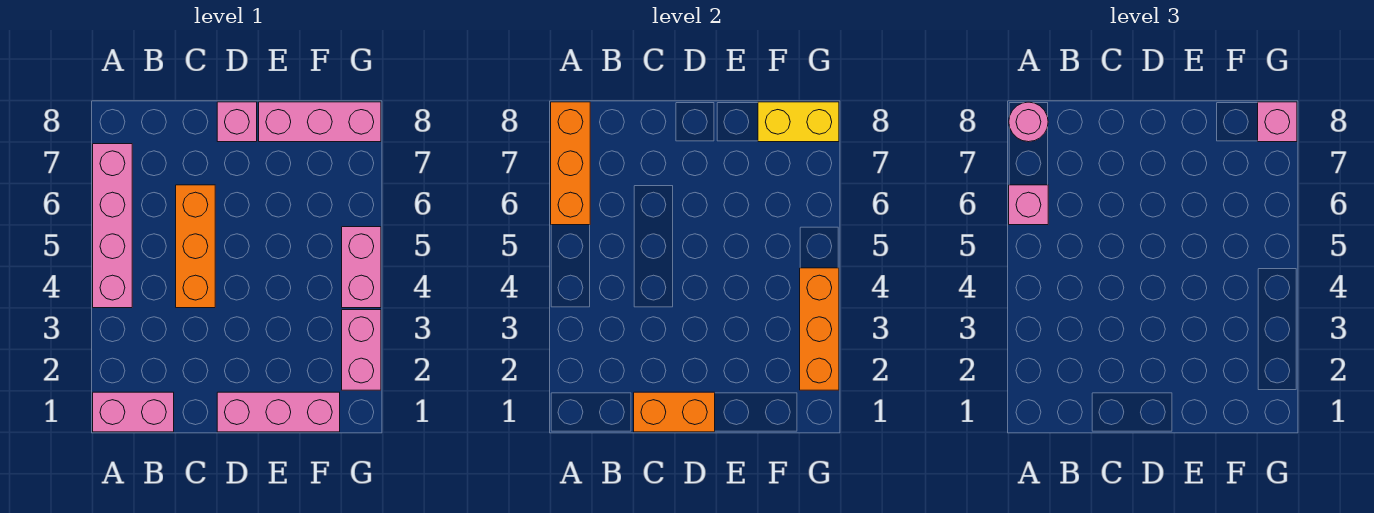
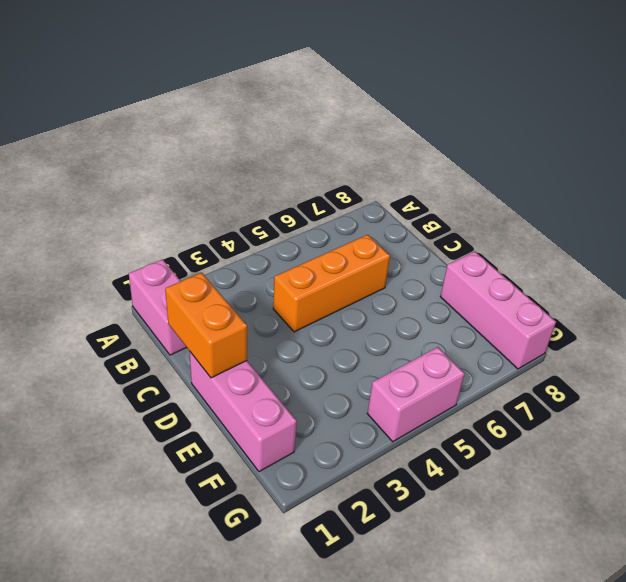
none -> pink brick A4:A7 level 1
none -> pink brick D8 level 1
none -> pink brick G2:G3 level 1

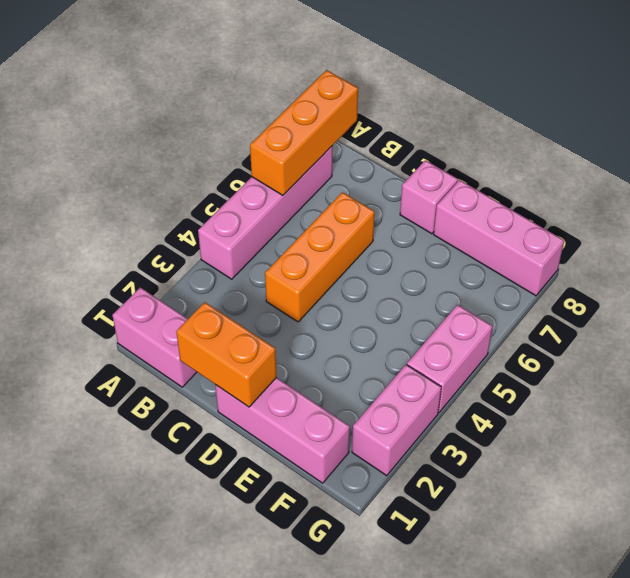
none -> yellow brick F8:G8 level 2
none -> orange brick G2:G4 level 2
none -> pink brick A6 level 3

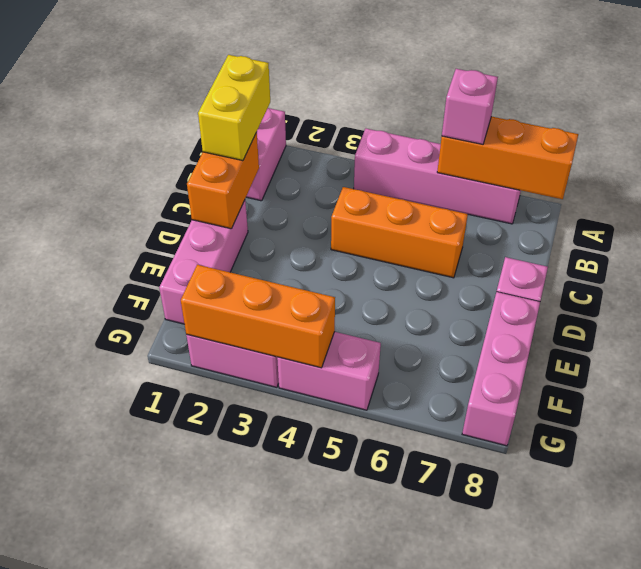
yellow brick B1:C1 level 3 -> yellow brick F8:G8 level 2
none -> pink round brick A8 level 3
none -> pink brick G8 level 3

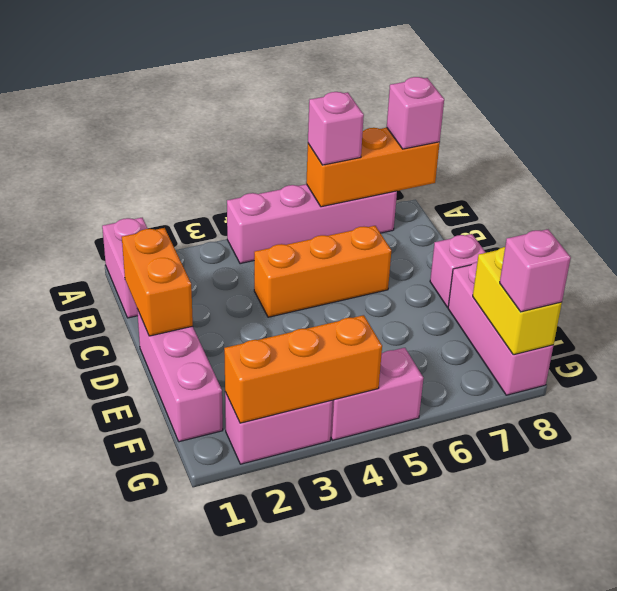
pink brick A8 level 3 -> pink round brick A8 level 3

